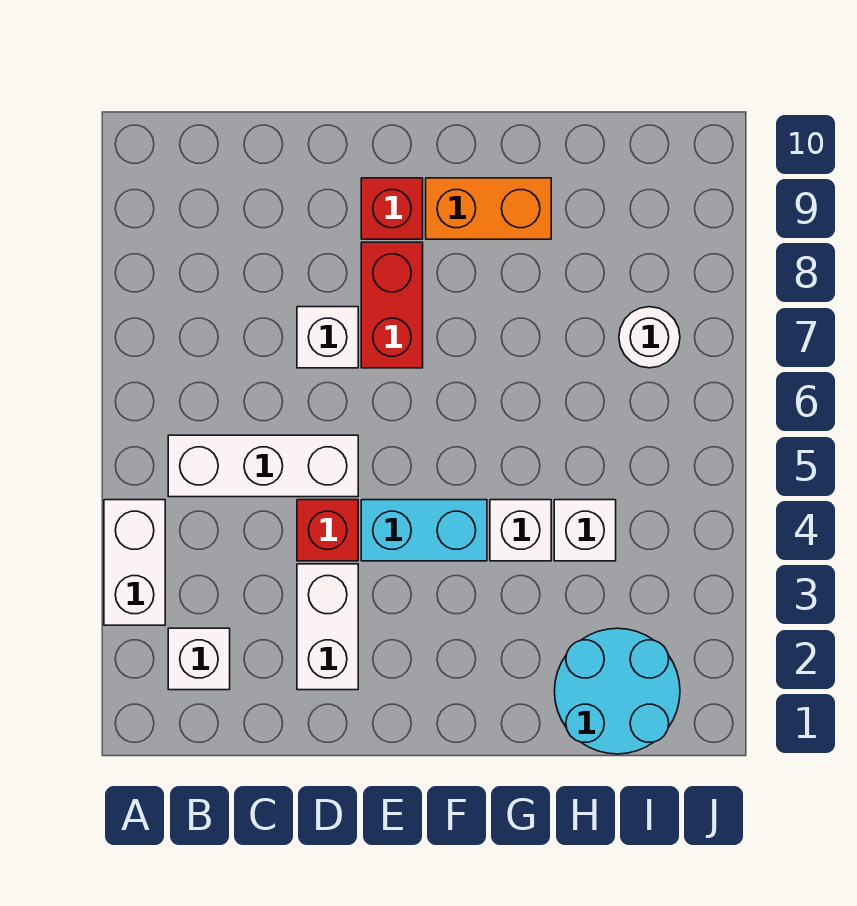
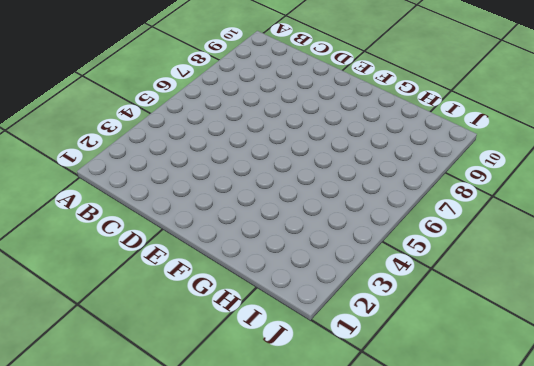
none -> white brick A3:A4 level 1
none -> white brick B2 level 1
none -> white brick B5:D5 level 1

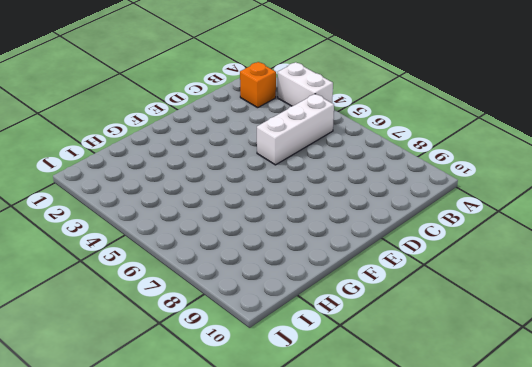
orange brick B2 level 1 -> white brick B2 level 1
none -> white brick D2:D3 level 1
none -> red brick D4 level 1
none -> white brick D7 level 1

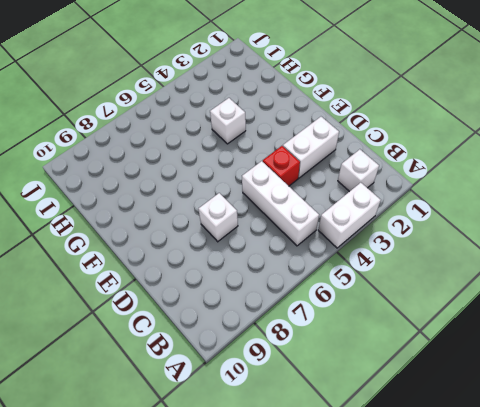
none -> cyan brick E4:F4 level 1
none -> red brick E7:E8 level 1
none -> red brick E9 level 1

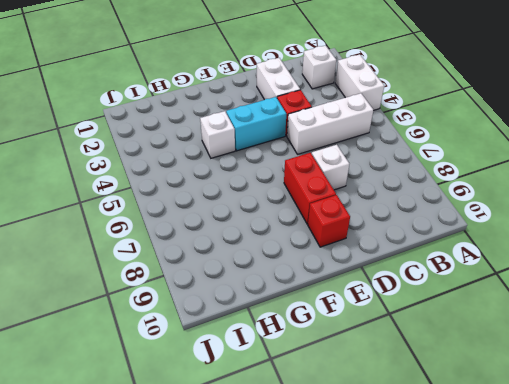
none -> orange brick F9:G9 level 1
none -> cyan round brick H1:I2 level 1
none -> white brick H4 level 1

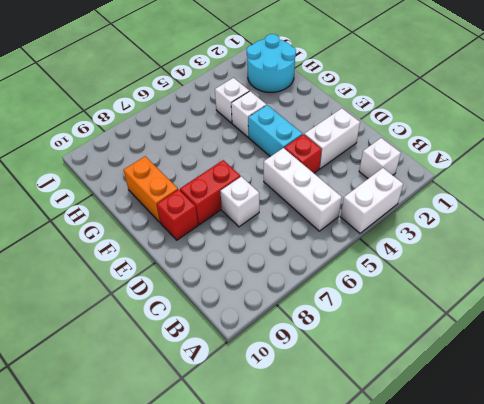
none -> white round brick I7 level 1

